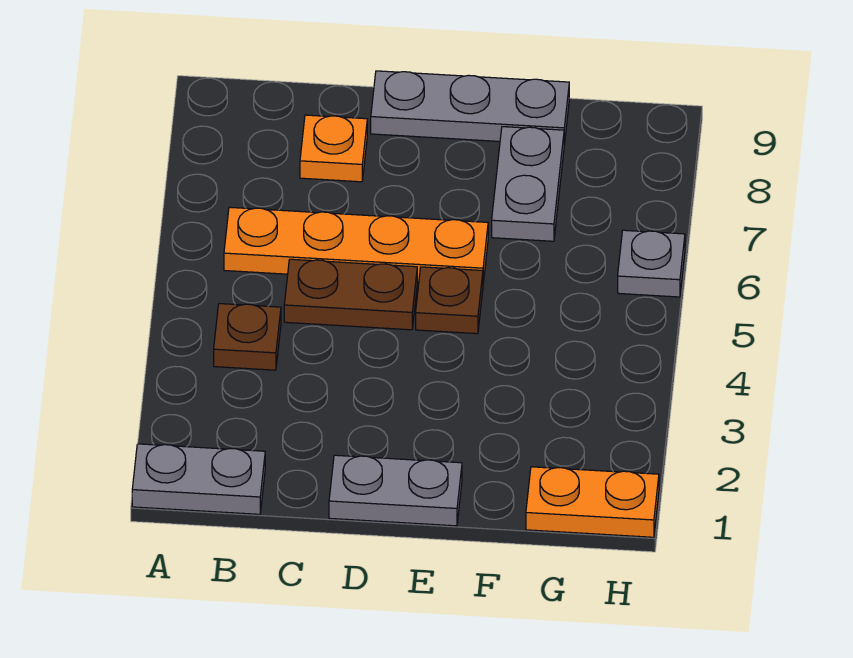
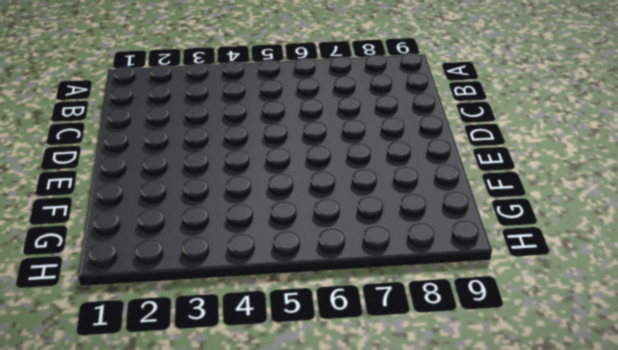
none -> grey plate A1:B1 level 1
none -> brown plate B4 level 1

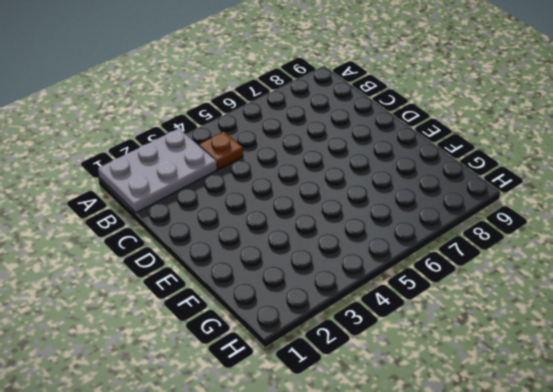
grey plate A1:B3 level 1 -> grey plate A1:B1 level 1
none -> orange plate B6:E6 level 1
none -> brown plate C5:D5 level 1

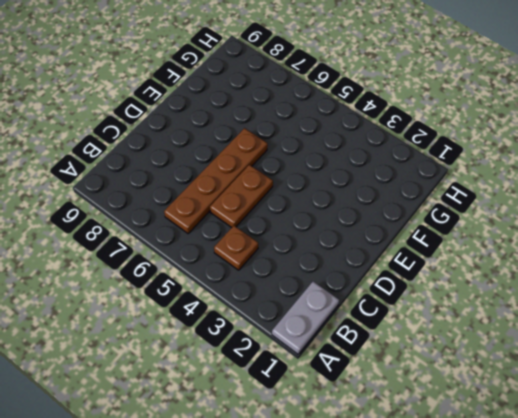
brown plate B6:E6 level 1 -> orange plate B6:E6 level 1
none -> orange plate C8 level 1
none -> grey plate D1:E1 level 1

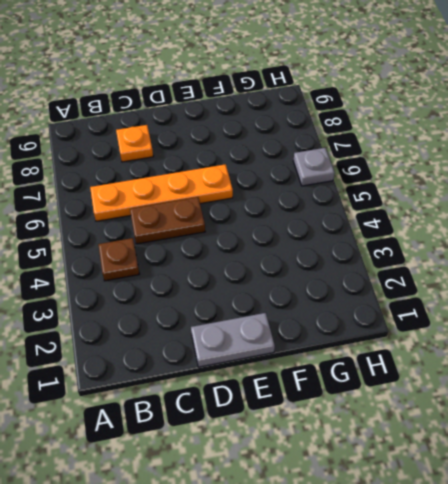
none -> grey plate A1:B1 level 1
none -> grey plate D9:F9 level 1

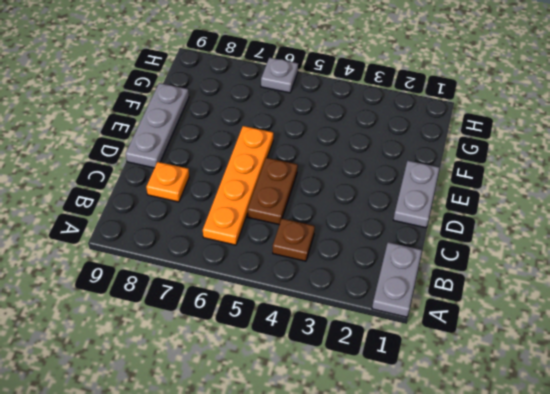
none -> brown plate E5 level 1
none -> grey plate F7:F8 level 1

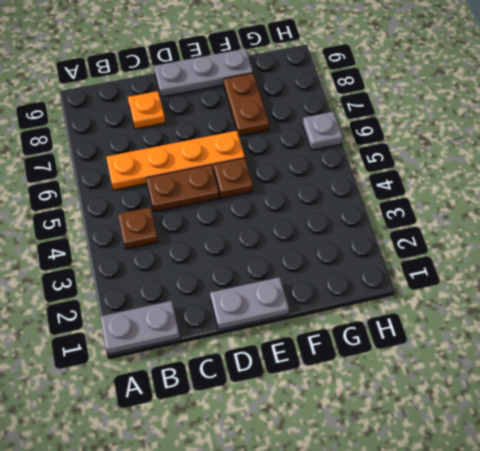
brown plate F7:F8 level 1 -> grey plate F7:F8 level 1
none -> orange plate G1:H1 level 1

